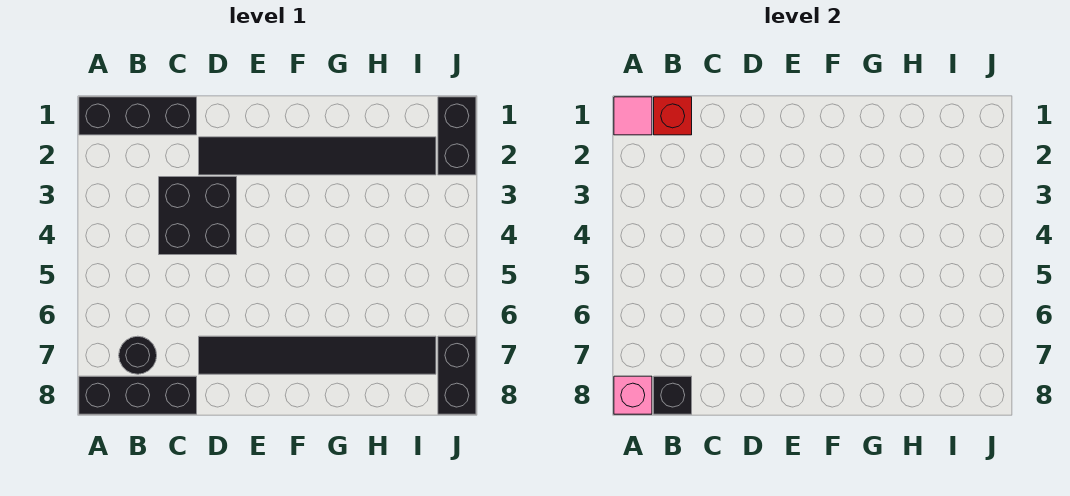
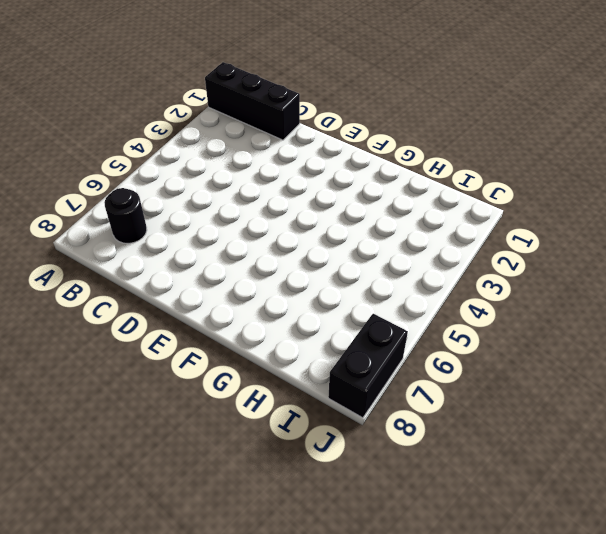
none -> black brick A8:C8 level 1
none -> black brick C3:D4 level 1
none -> black tile D2:I2 level 1

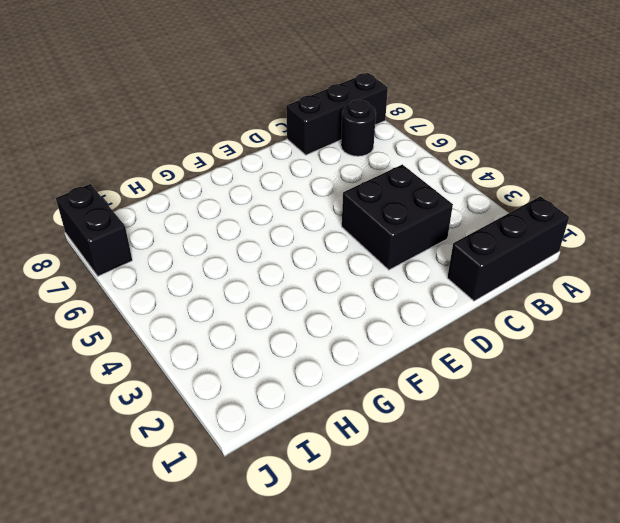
none -> black tile D2:I2 level 1
none -> black tile D7:I7 level 1
none -> black brick J1:J2 level 1

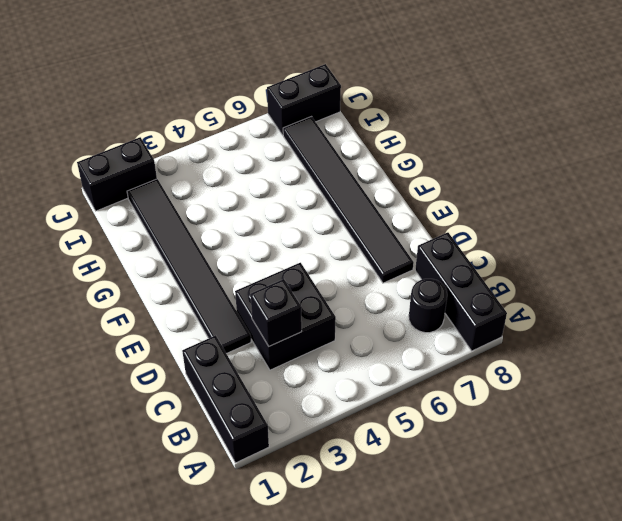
black brick C3 level 2 -> black brick B8 level 2
none -> pink tile A1 level 2
none -> pink brick A8 level 2
none -> red brick B1 level 2

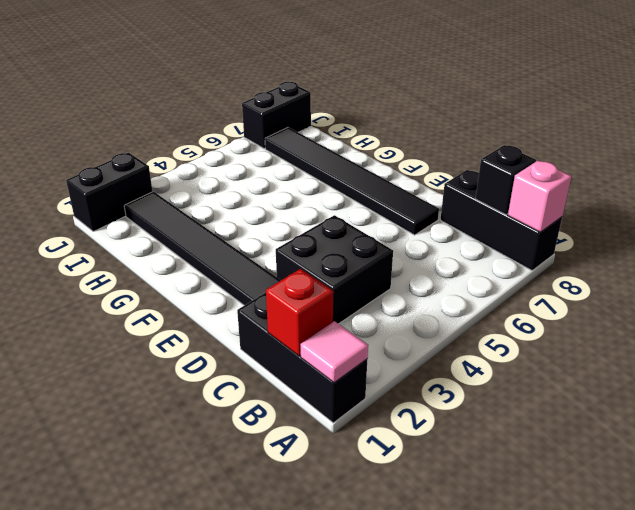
none -> black round brick B7 level 1

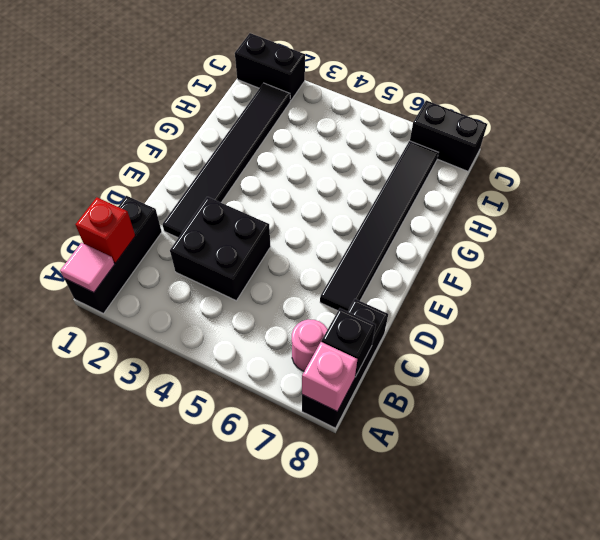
pink round brick B7 level 1 -> black round brick B7 level 1

